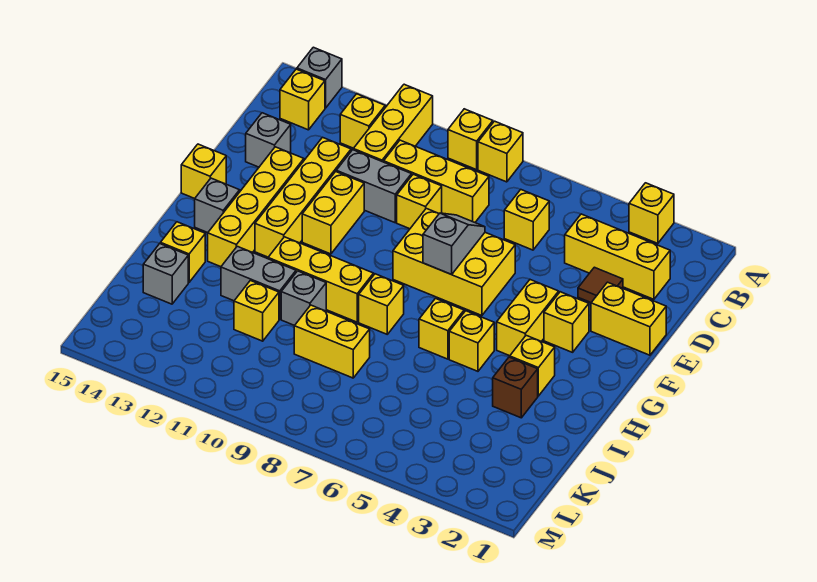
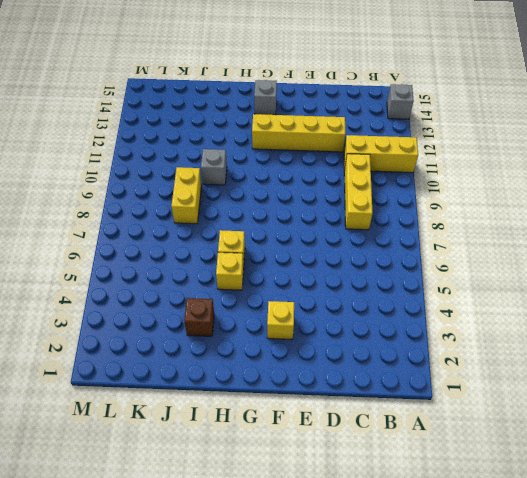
none -> yellow brick A3 level 1
none -> yellow brick A8 level 1
none -> yellow brick A9 level 1
none -> yellow brick B12 level 1

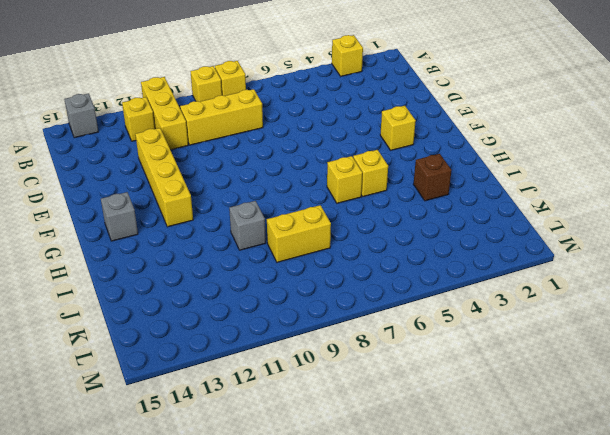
none -> yellow brick B14 level 1
none -> yellow brick C2:C4 level 1
none -> yellow brick C6 level 1
none -> brown tile D3 level 1

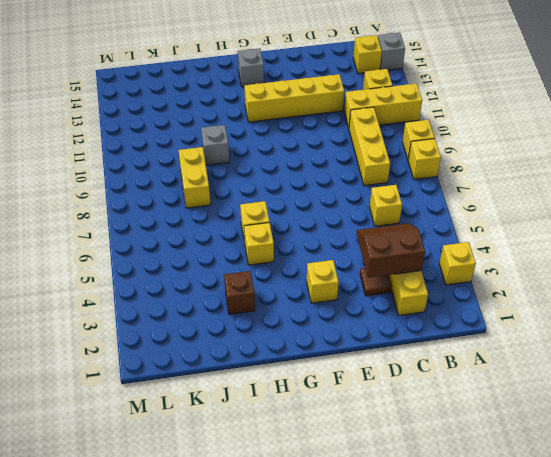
brown slope C3:D4 level 2 top 3 -> none
none -> yellow brick D9 level 1
none -> grey brick D10:D11 level 1
none -> grey brick D14 level 1
none -> yellow brick E1:E2 level 1

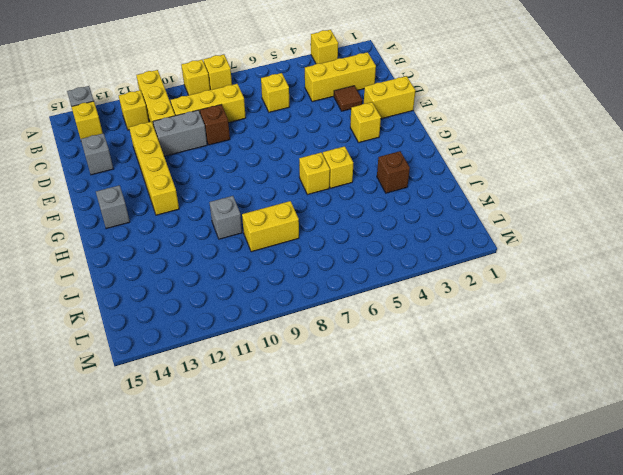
brown brick D9 level 1 -> yellow brick D9 level 1
none -> yellow brick E6:F8 level 1
none -> yellow brick E11:F11 level 1
none -> yellow brick E13:H13 level 1
none -> yellow brick F4:G4 level 1

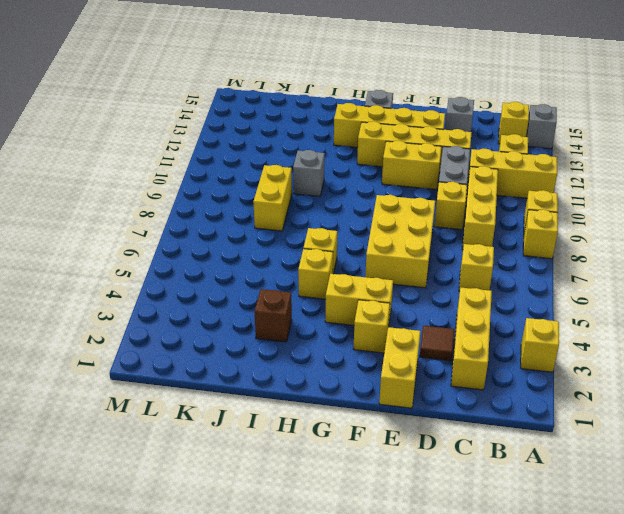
none -> yellow brick F15 level 1
none -> yellow brick H3 level 1
none -> yellow brick H8 level 1
none -> yellow brick H9:H11 level 1

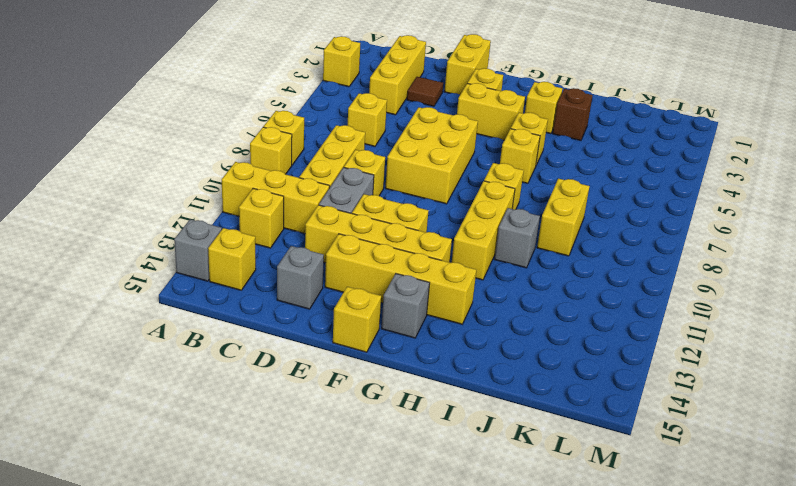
none -> grey brick I11:I12 level 1
none -> yellow brick I14 level 1
none -> yellow brick J11 level 1
none -> grey brick J14 level 1

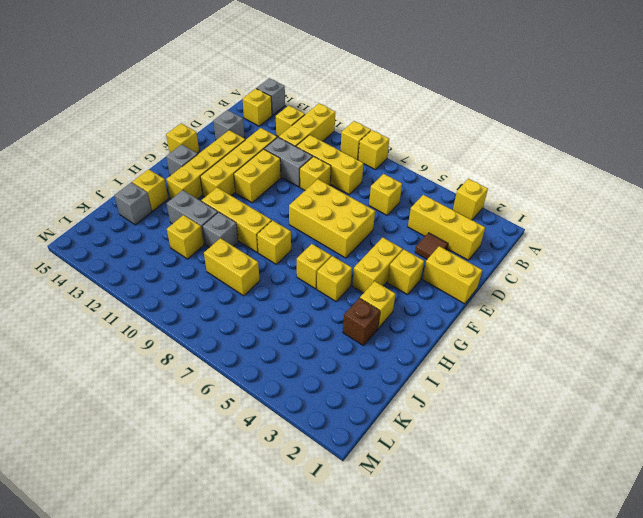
none -> grey slope E7:F7 level 2 top F

